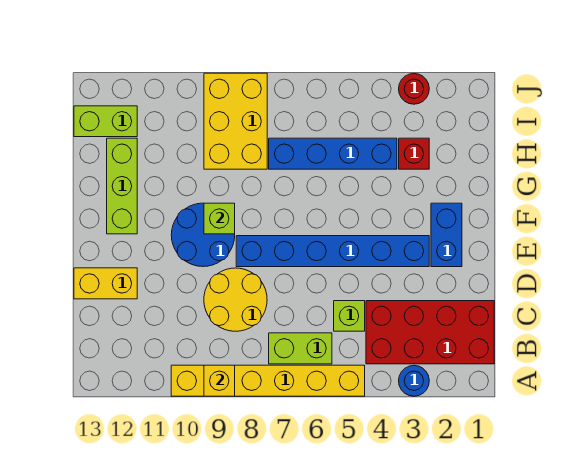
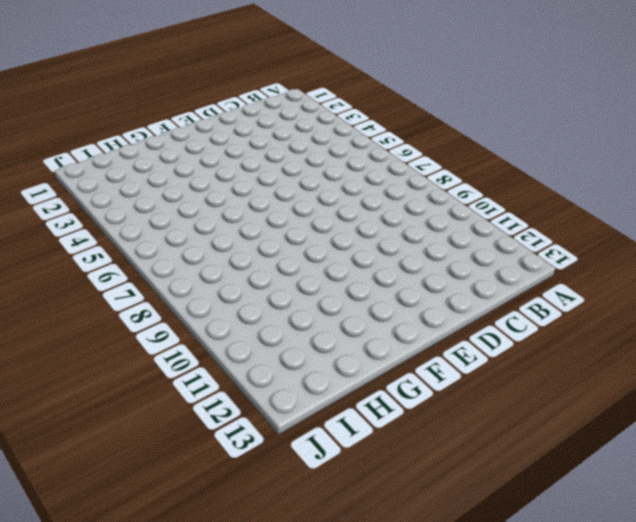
none -> blue round brick A3 level 1
none -> yellow brick A5:A10 level 1
none -> red brick B1:C4 level 1

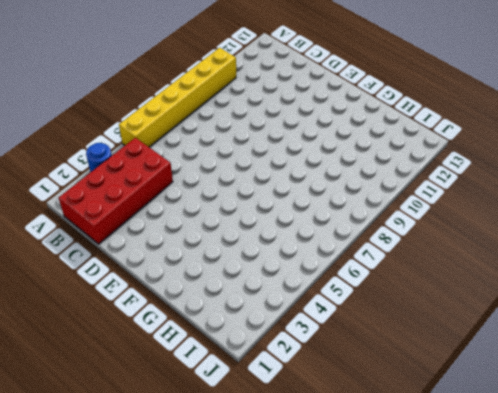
none -> lime brick B6:B7 level 1
none -> lime brick C5 level 1
none -> yellow round brick C8:D9 level 1

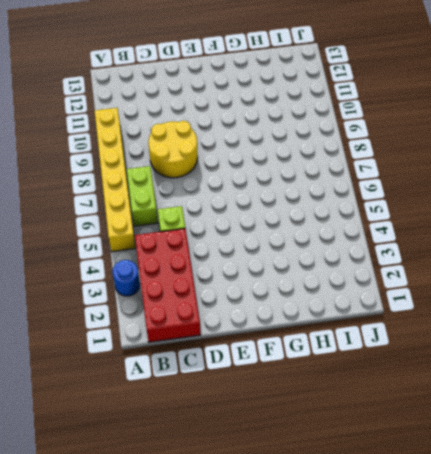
none -> yellow brick D12:D13 level 1
none -> blue brick E2:F2 level 1
none -> blue brick E3:E8 level 1

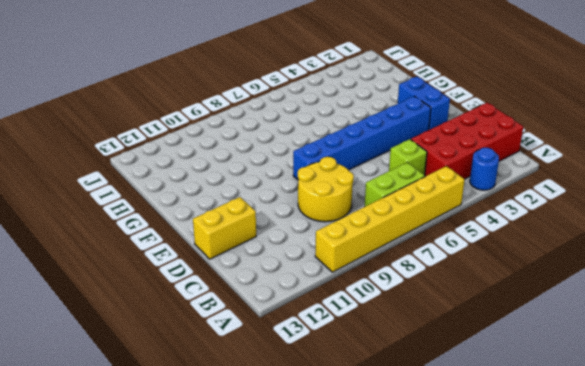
none -> blue round brick E9:F10 level 1
none -> lime brick F12:H12 level 1
none -> red brick H3 level 1

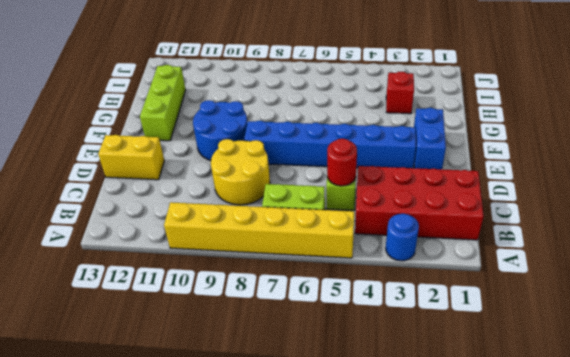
red round brick C5 level 2 -> red round brick J3 level 1
none -> blue brick H4:H7 level 1
none -> yellow brick H8:J9 level 1
none -> lime brick I12:I13 level 1

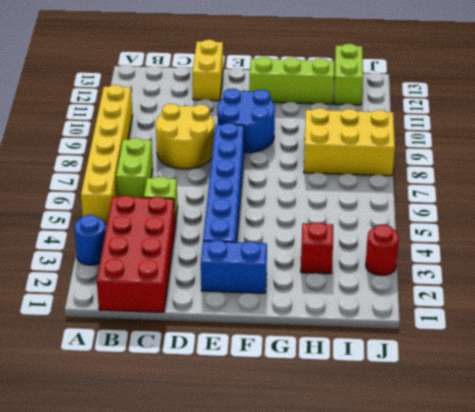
none -> blue brick H4:H7 level 1
none -> yellow brick A9 level 2
none -> lime brick F9 level 2

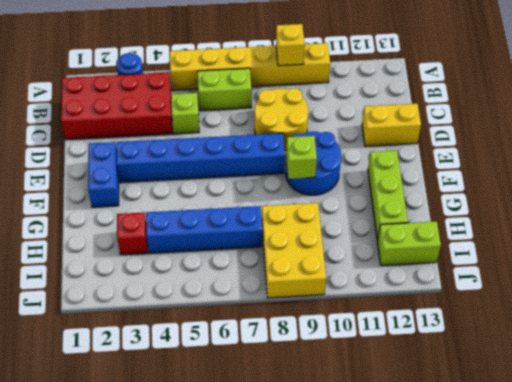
none -> red round brick J3 level 1

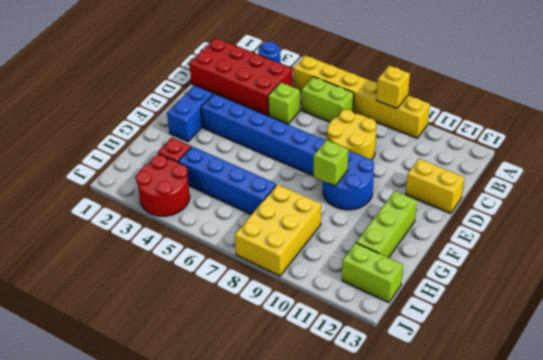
red round brick I3:J4 level 1 -> red round brick J3 level 1

